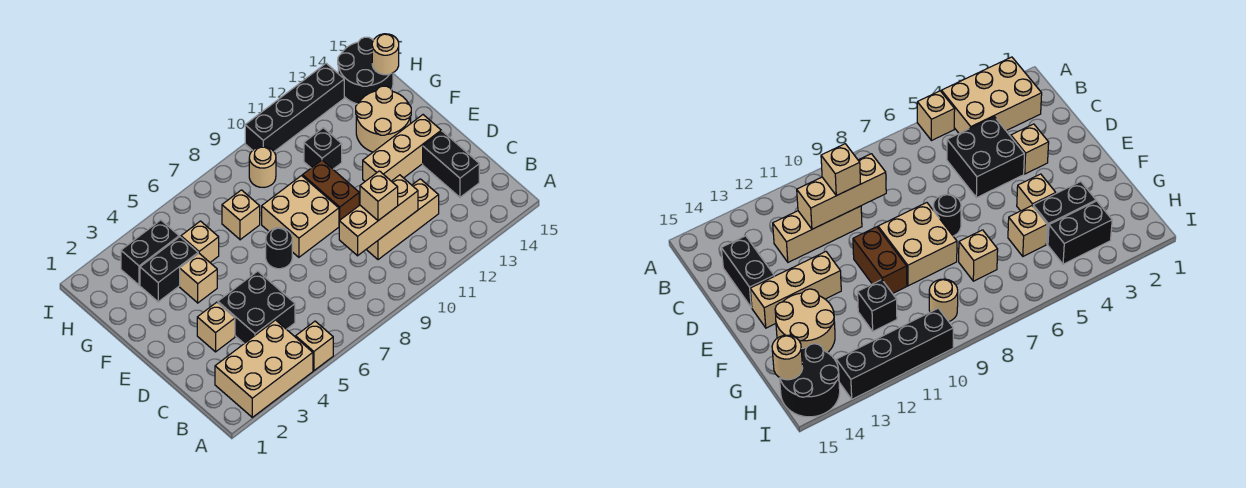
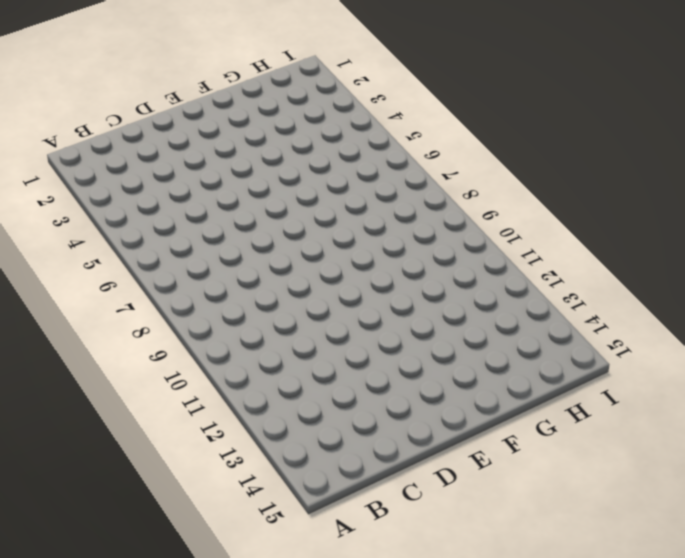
none -> tan brick A2:B4 level 1
none -> tan brick A5 level 1
none -> black brick C4:D5 level 1

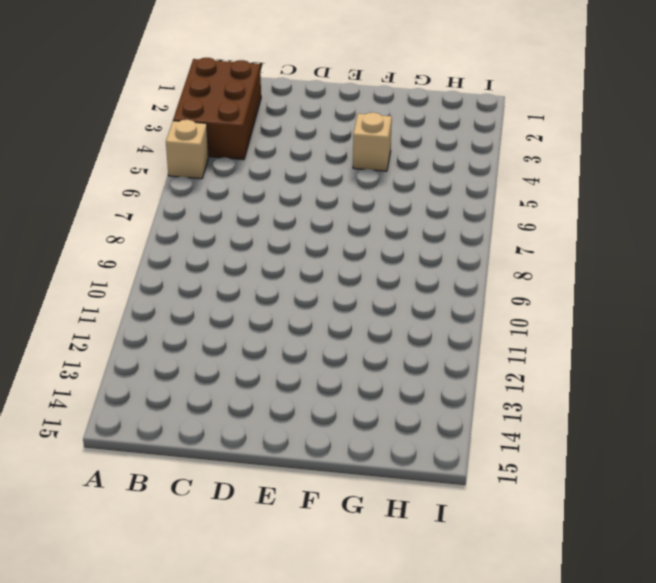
brown brick A2:B4 level 1 -> tan brick A2:B4 level 1
none -> black brick C4:D5 level 1
none -> tan brick C10:C12 level 1
none -> black brick C14:D14 level 1

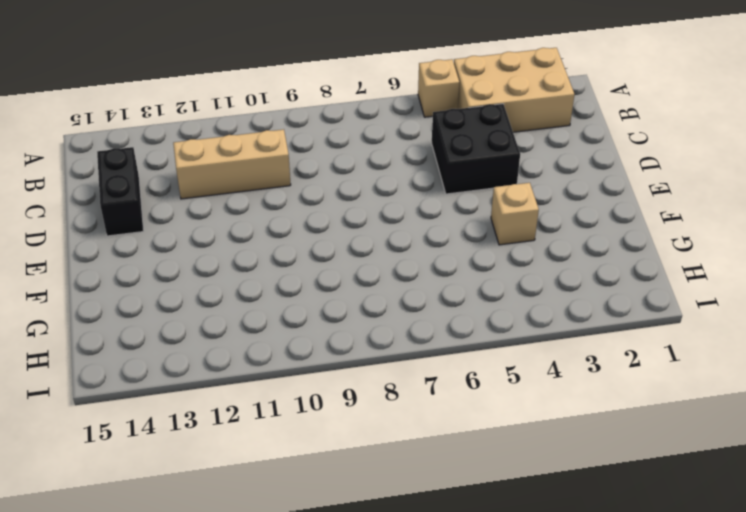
none -> tan brick D3 level 1
none -> black round brick E7 level 1
none -> tan brick E8:F9 level 1

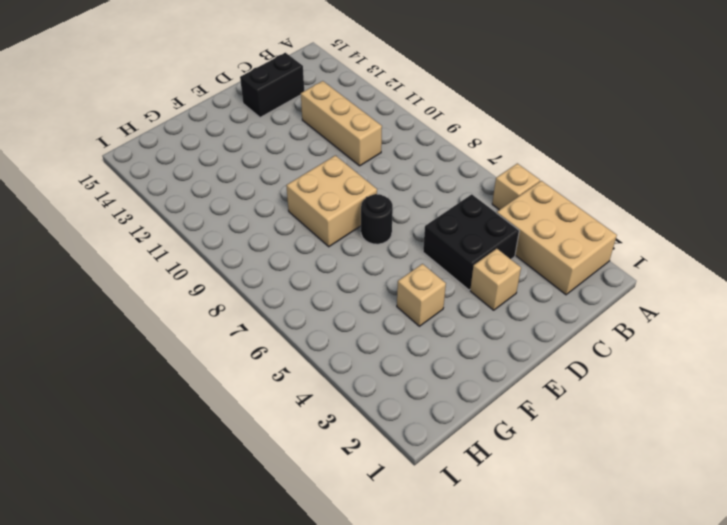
none -> brown brick E10:F10 level 1
none -> tan brick E12:E14 level 1
none -> tan round brick F13:G14 level 1

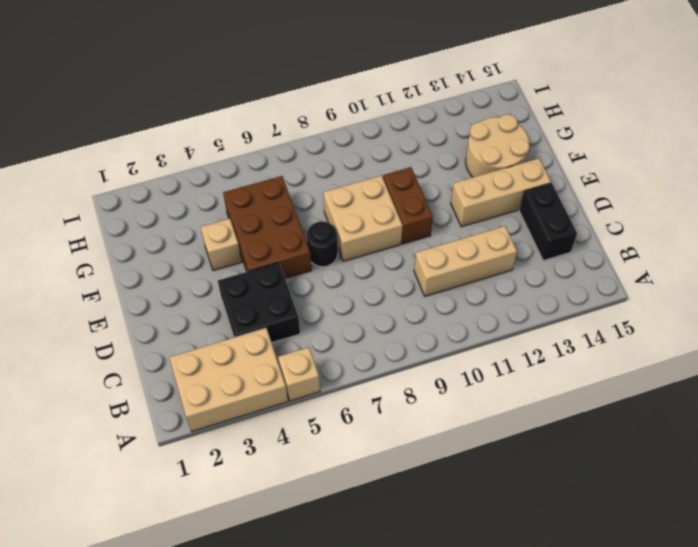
brown brick E5:G6 level 1 -> tan brick G5 level 1
none -> tan brick D3 level 1
none -> black brick G3:G4 level 1
none -> tan brick G7 level 1

